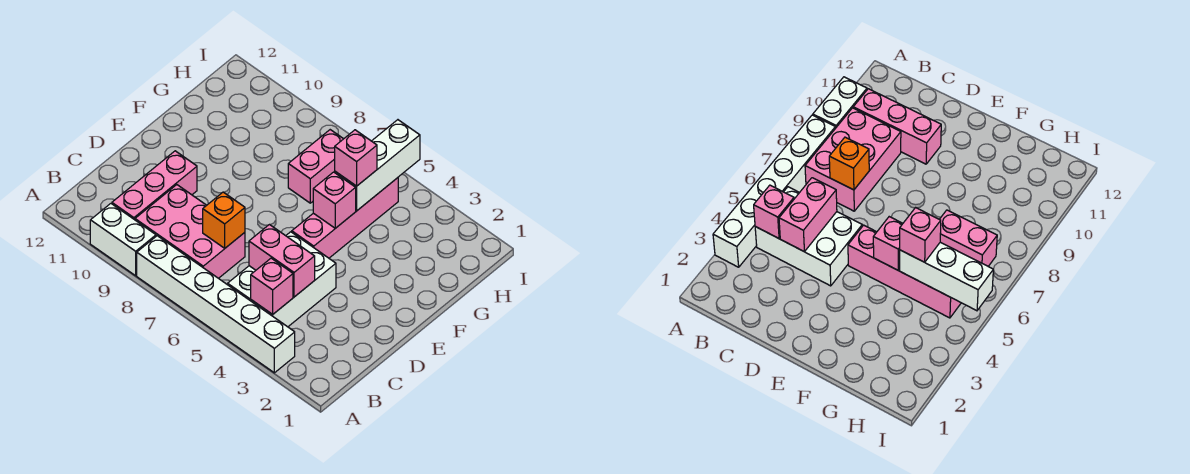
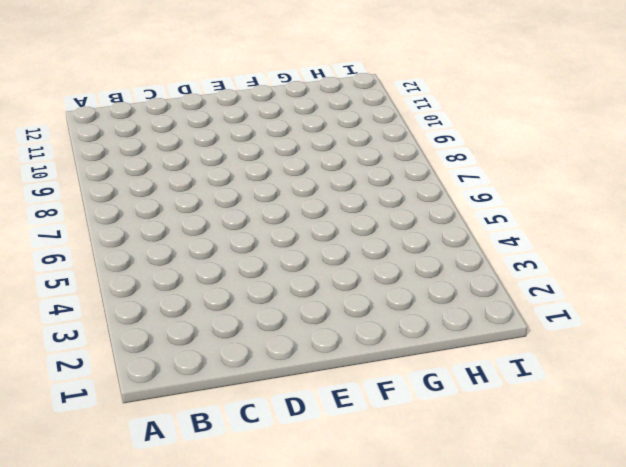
none -> white brick A3:A8 level 1
none -> white brick A9:A10 level 1
none -> white brick B4:D5 level 1

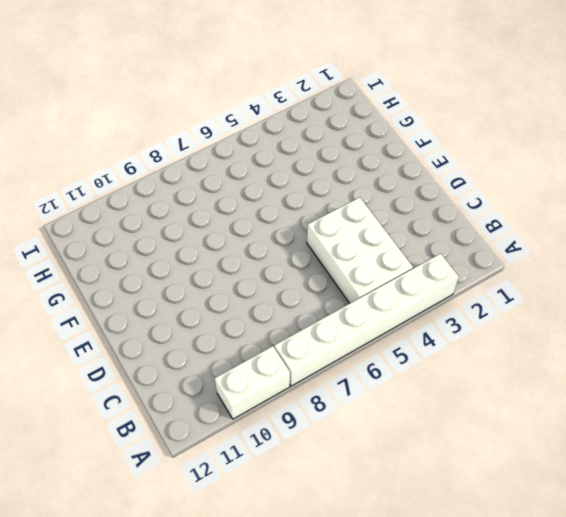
none -> pink brick B7:C9 level 1
none -> pink brick B10:D10 level 1
none -> pink brick E5:H5 level 1

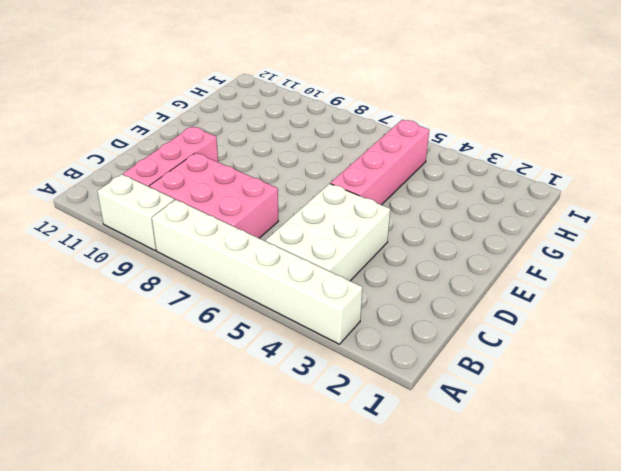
none -> pink brick G7:H7 level 1
none -> pink brick B4 level 2
none -> pink brick C4:C5 level 2

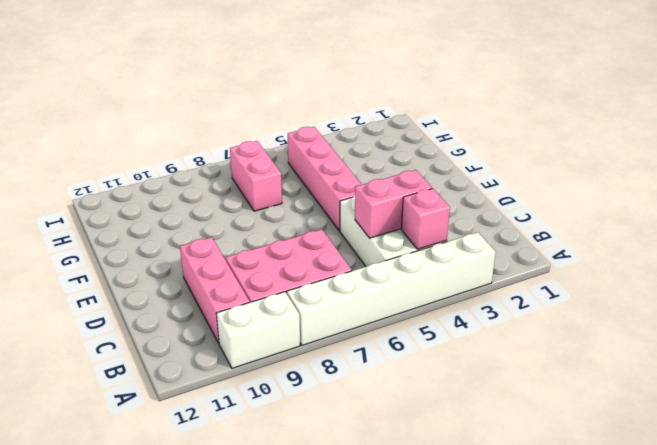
none -> orange brick C7 level 2
none -> pink brick F5 level 2
none -> white brick G5:I5 level 2

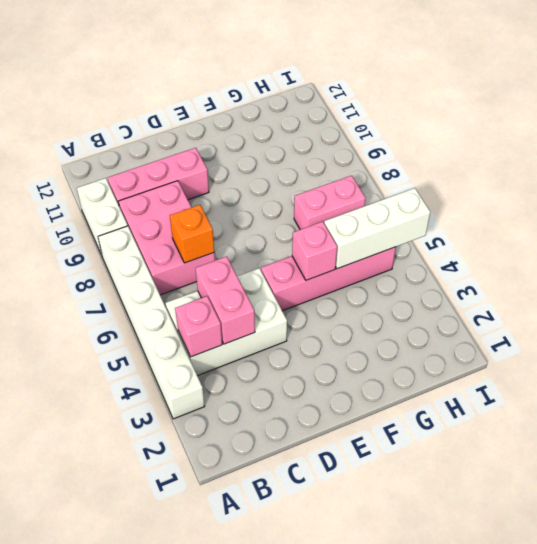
none -> pink brick G5 level 3

